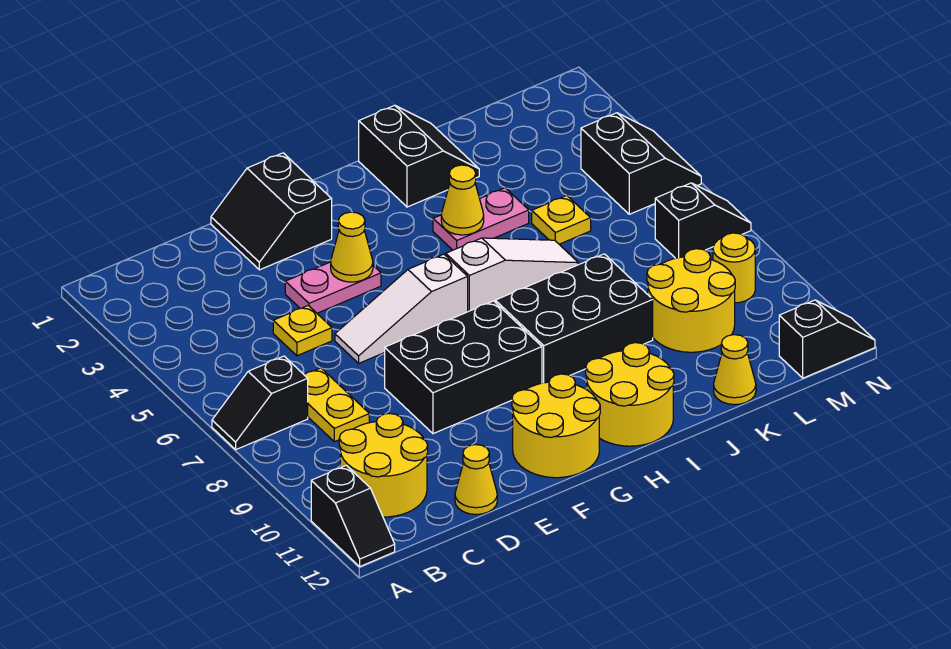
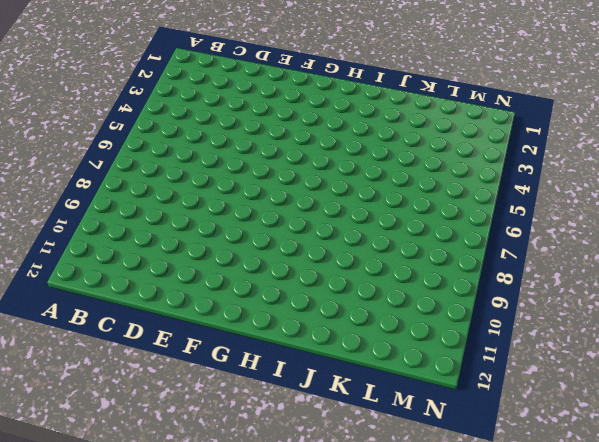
none -> black slope A7:B7 level 1 top B
none -> black slope A11:A12 level 1 top 11
none -> yellow round brick B10:C11 level 1

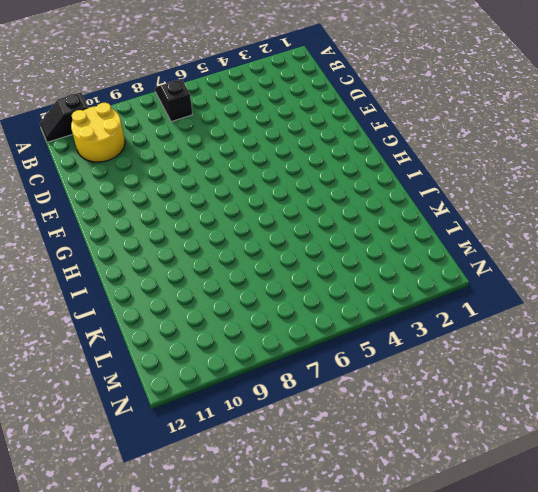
none -> yellow plate C7:C8 level 1
none -> yellow plate D5 level 1
none -> yellow cone D12 level 1

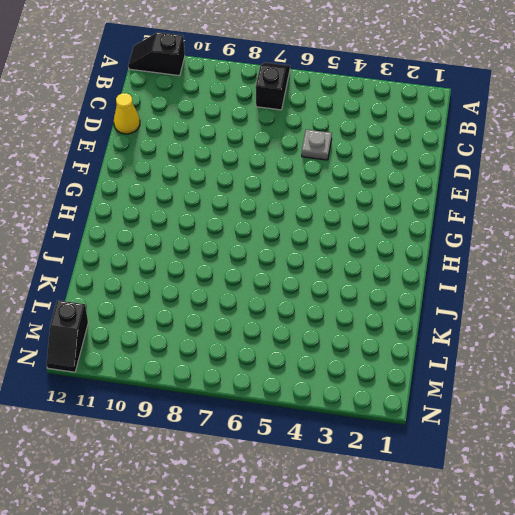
grey plate D5 level 1 -> yellow plate D5 level 1
none -> yellow round brick B10:C11 level 1
none -> yellow plate C7:C8 level 1
none -> black slope E1:F2 level 1 top F

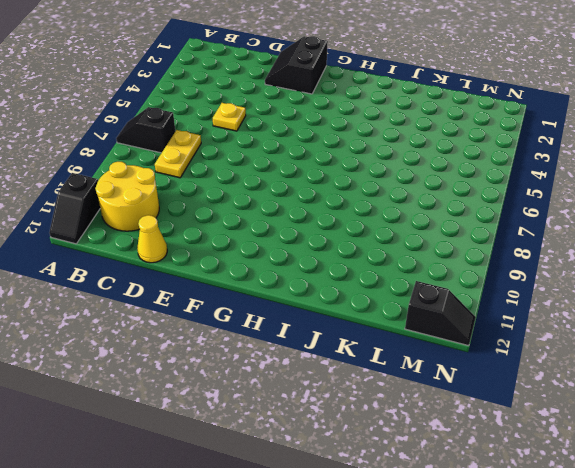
none -> pink plate E4:F4 level 1
none -> white slope E6:G6 level 1 top G
none -> black brick E8:G9 level 1

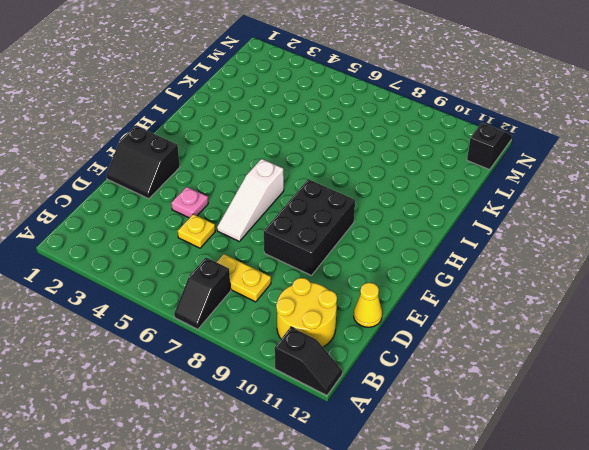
pink plate E4 level 1 -> pink plate E4:F4 level 1
none -> yellow round brick F11:G12 level 1
none -> white slope H6:J6 level 1 top H
none -> black brick H8:J9 level 1

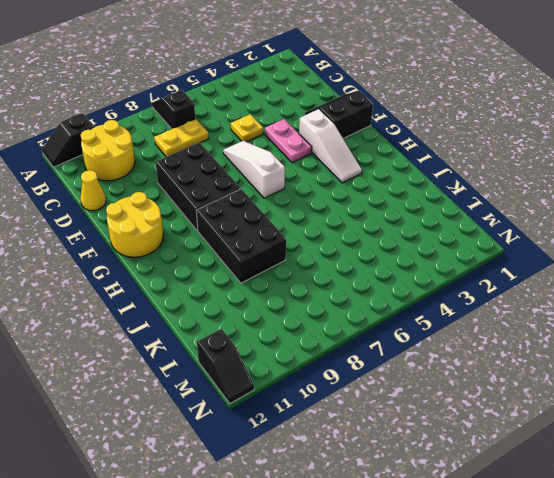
white slope F3:H3 level 1 top F -> white slope H6:J6 level 1 top H
none -> yellow round brick H11:I12 level 1
none -> black slope I1:J2 level 1 top I
none -> pink plate I4:J4 level 1

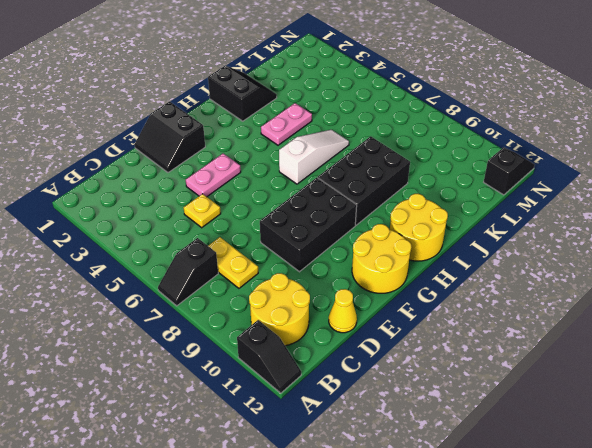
none -> white slope E6:G6 level 1 top G
none -> yellow plate K5 level 1
none -> yellow round brick K9:L10 level 1

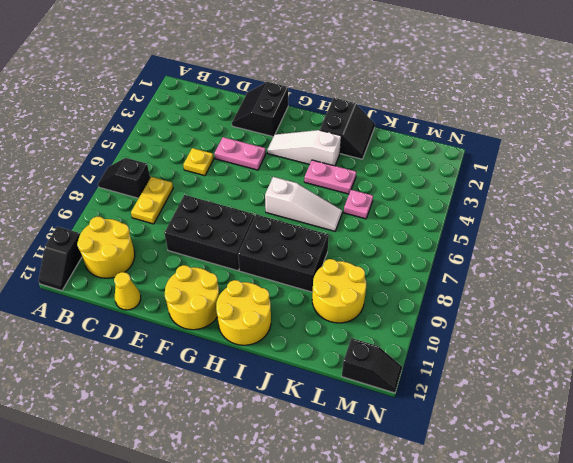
white slope G3:I3 level 1 top I -> white slope E6:G6 level 1 top G
pink plate K5 level 1 -> yellow plate K5 level 1
none -> yellow cone K12 level 1
none -> black slope M4:N5 level 1 top M
none -> black slope M7:N7 level 1 top M

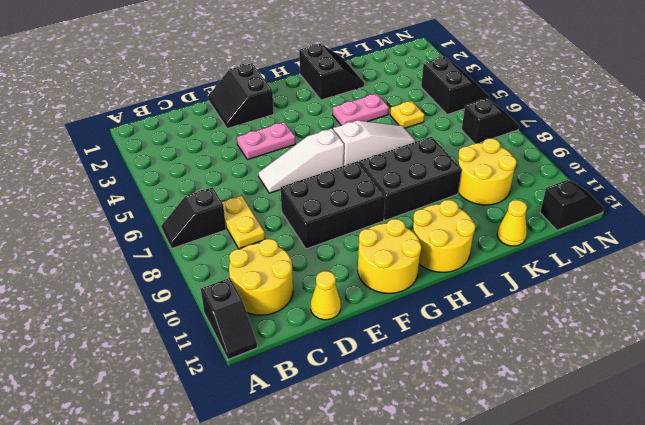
none -> yellow plate D5 level 1
none -> yellow round brick M9 level 1
none -> yellow cone F4 level 2

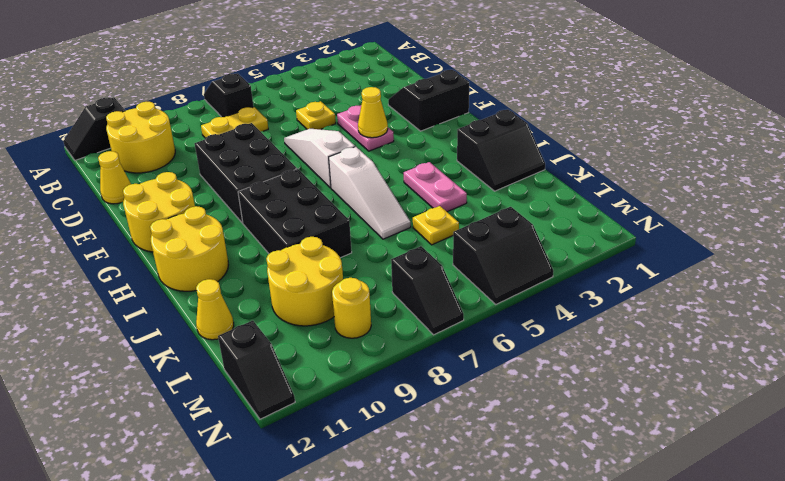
none -> yellow cone I4 level 2

